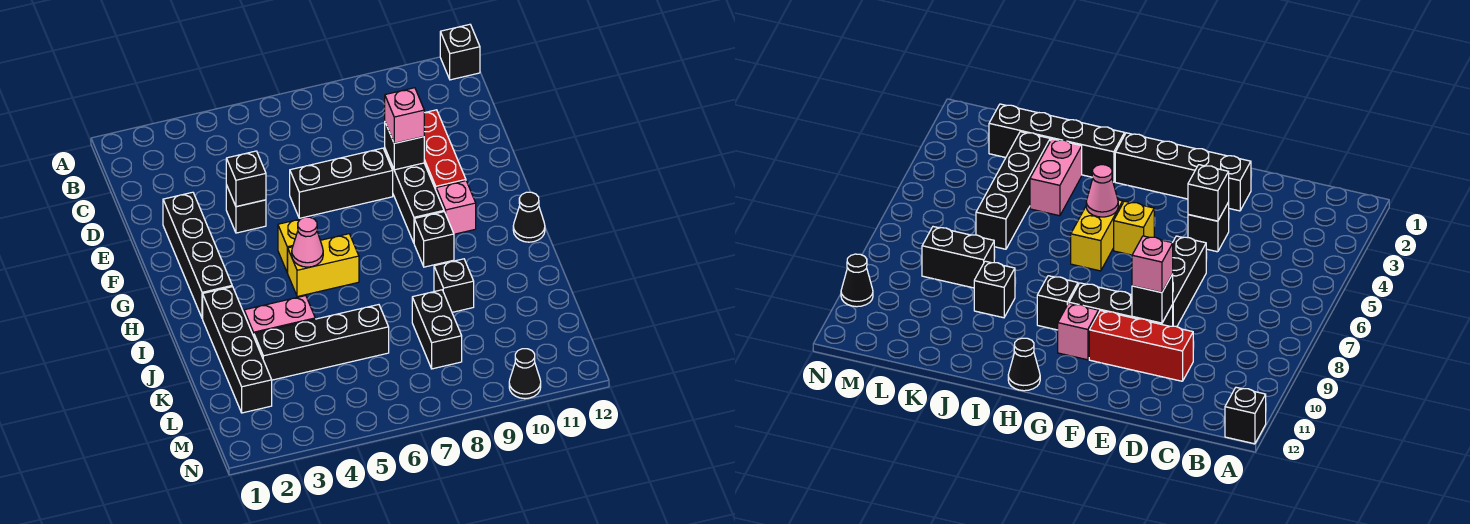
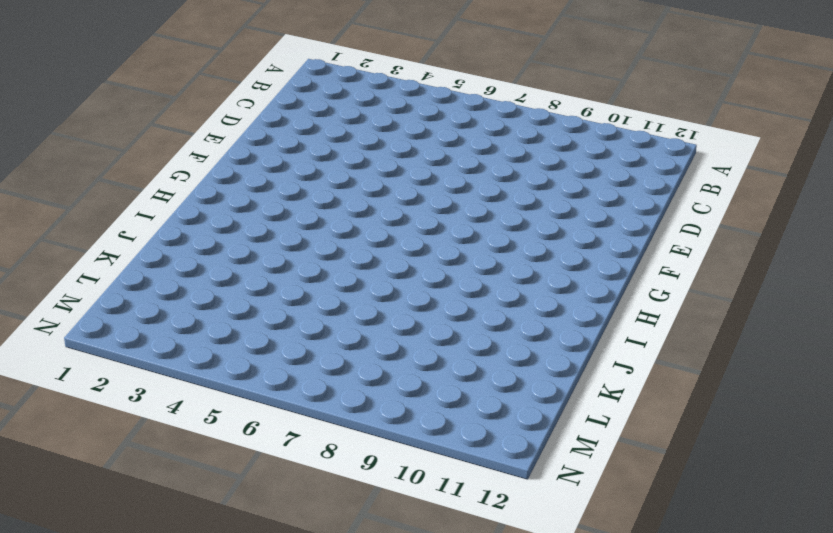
none -> black brick A12 level 1
none -> red brick D10:F10 level 1
none -> black brick E2:H2 level 1

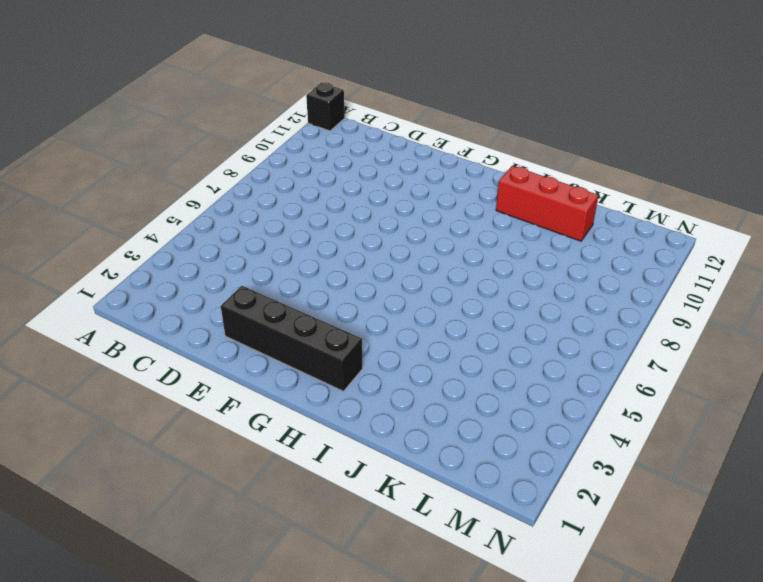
red brick I11:K11 level 1 -> red brick D10:F10 level 1
none -> black brick E4 level 1
none -> black brick E6:E8 level 1
none -> black brick E9:G9 level 1

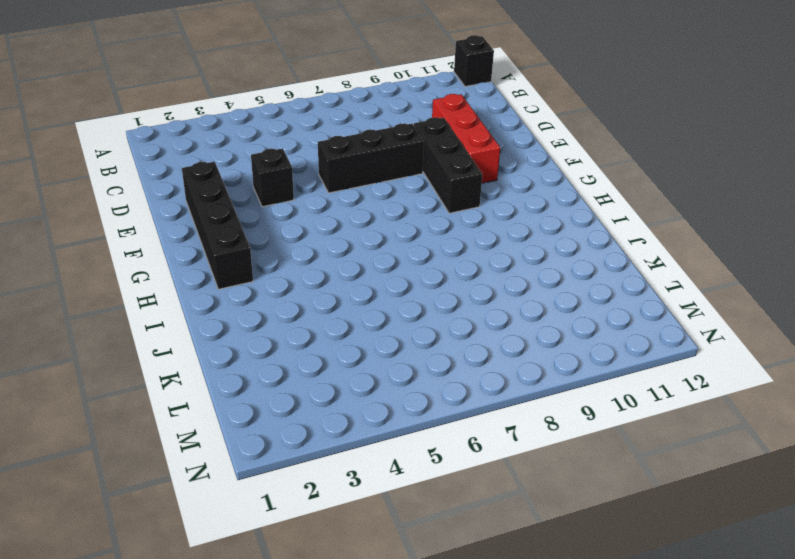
none -> yellow brick G5 level 1
none -> pink brick G10 level 1
none -> yellow brick H5:H6 level 1

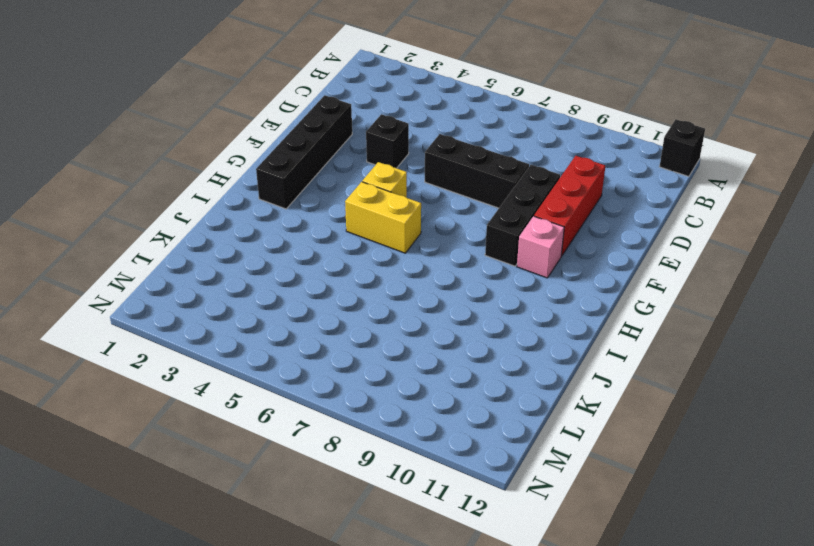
none -> black brick H9 level 1
none -> black cone H12 level 1
none -> black brick I2:L2 level 1

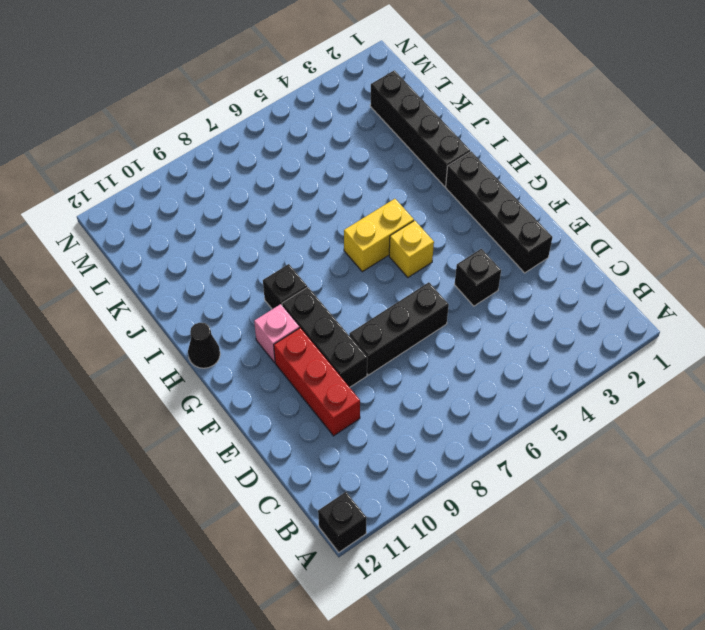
none -> pink brick J3:J4 level 1
none -> black brick J9 level 1
none -> black brick K3:K6 level 1

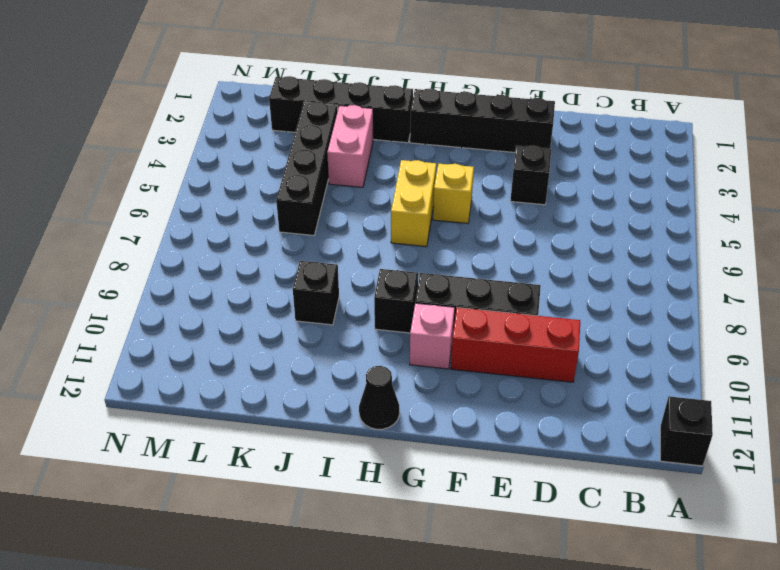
none -> black brick E6:E8 level 1
none -> black brick K8:L8 level 1
none -> black cone N10 level 1

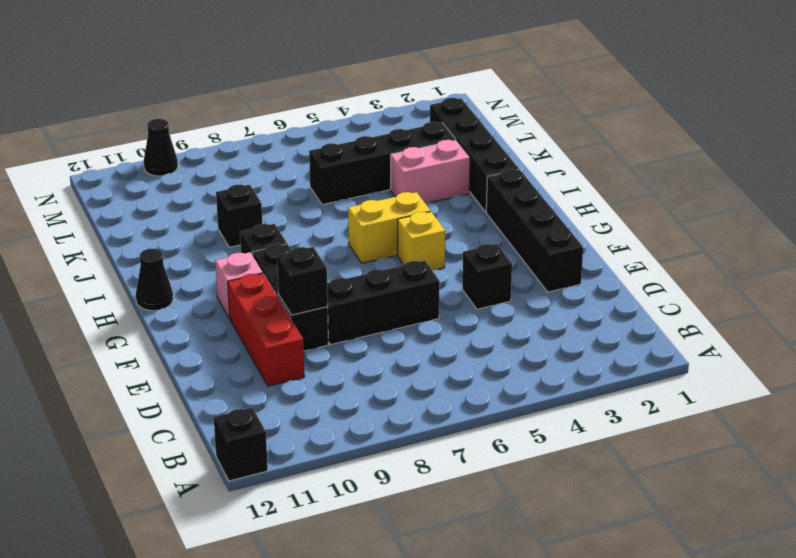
none -> black brick K8:L8 level 1
none -> black brick E4 level 2
none -> pink cone H5 level 2

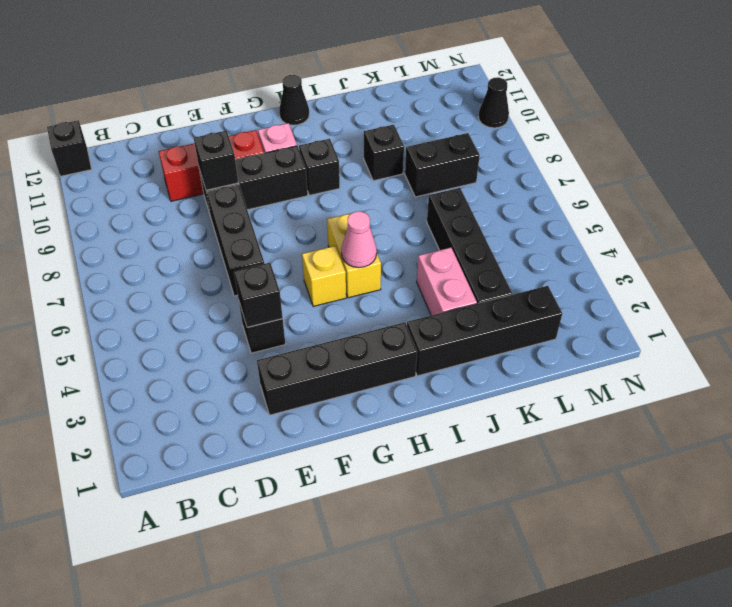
none -> pink brick E9 level 3

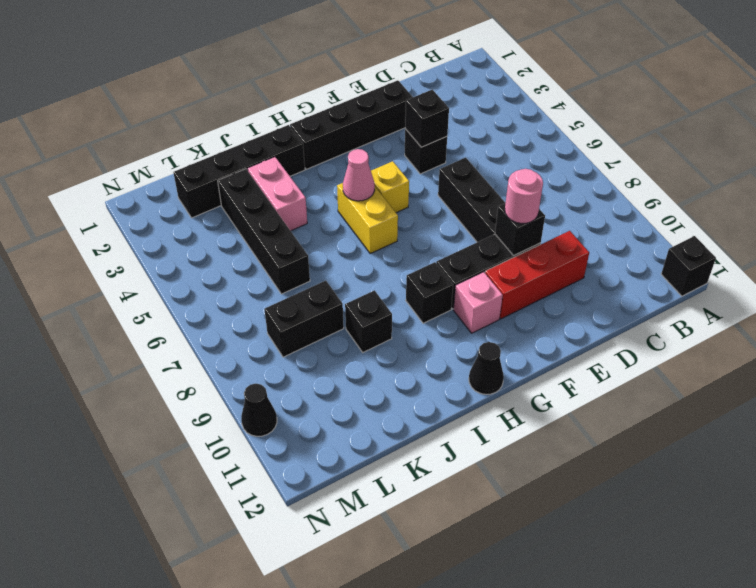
pink round brick E9 level 3 -> pink brick E9 level 3

